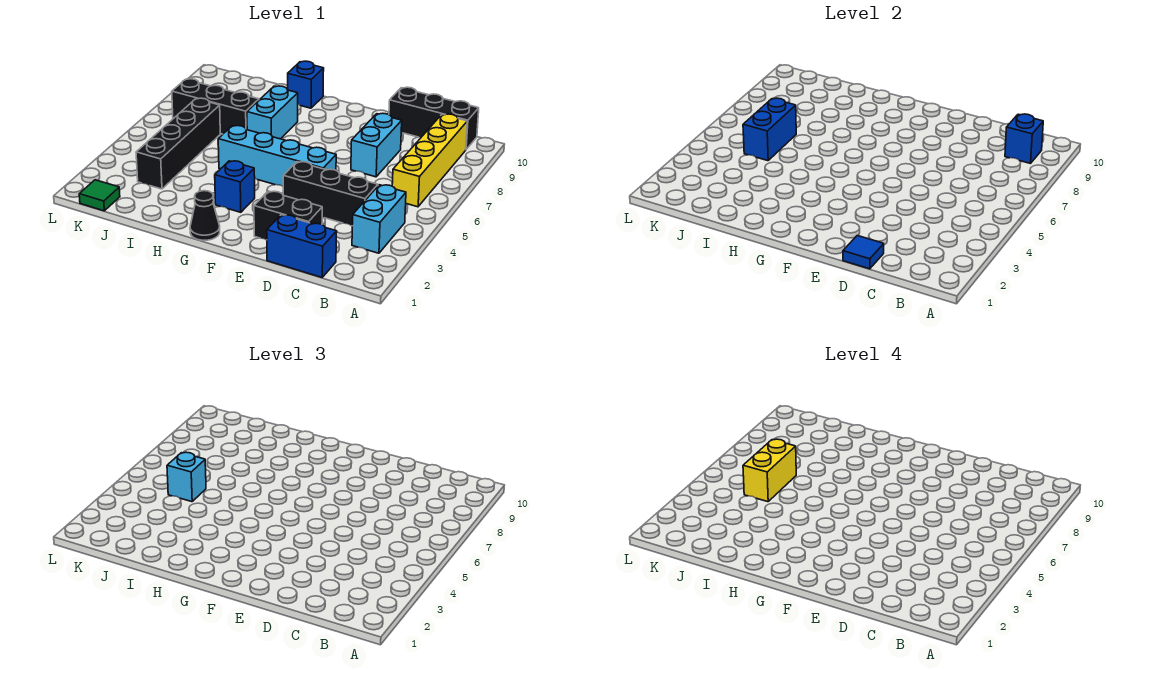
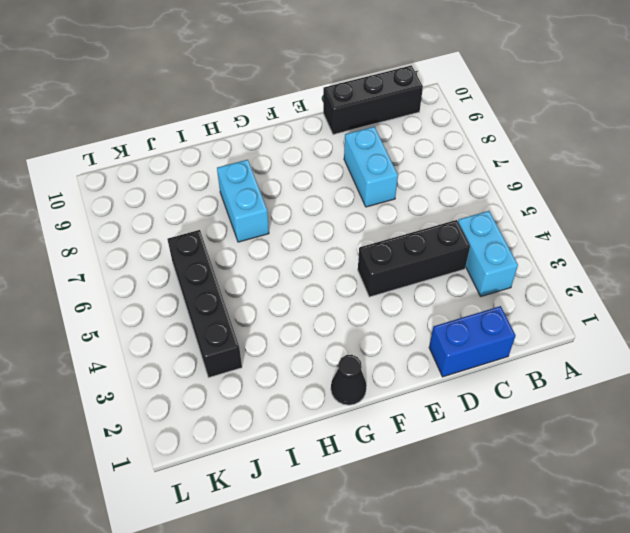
none -> yellow brick B6:B9 level 1
none -> black brick D2:E2 level 1
none -> cyan brick E5:H5 level 1

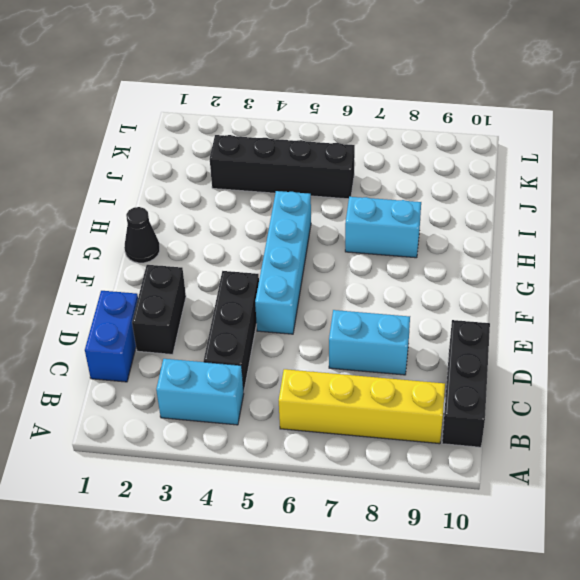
none -> blue brick G3 level 1
none -> blue brick H10 level 1
none -> black brick I7:K7 level 1

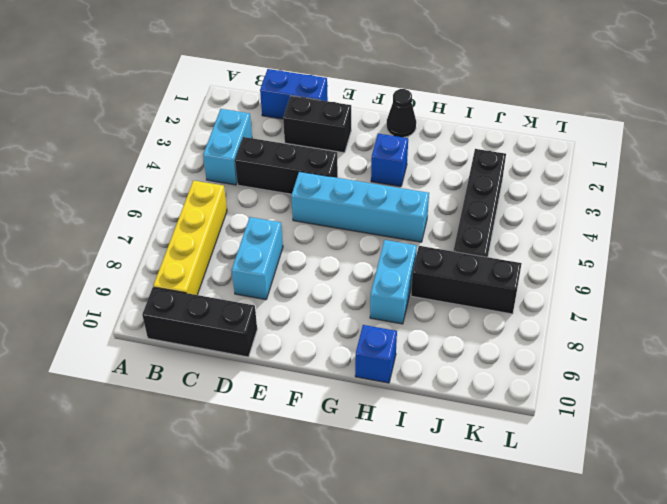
none -> green tile K1 level 1
none -> blue brick B9 level 2
none -> blue tile D1 level 2

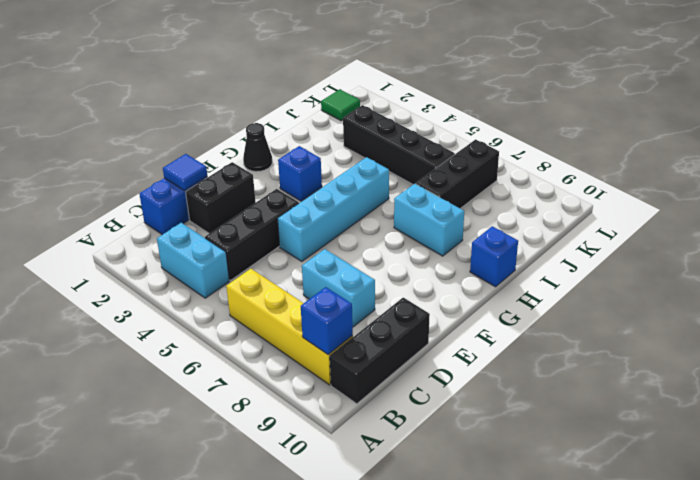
none -> blue brick J5:J6 level 2
none -> cyan brick J5 level 3
none -> yellow brick J5:J6 level 4

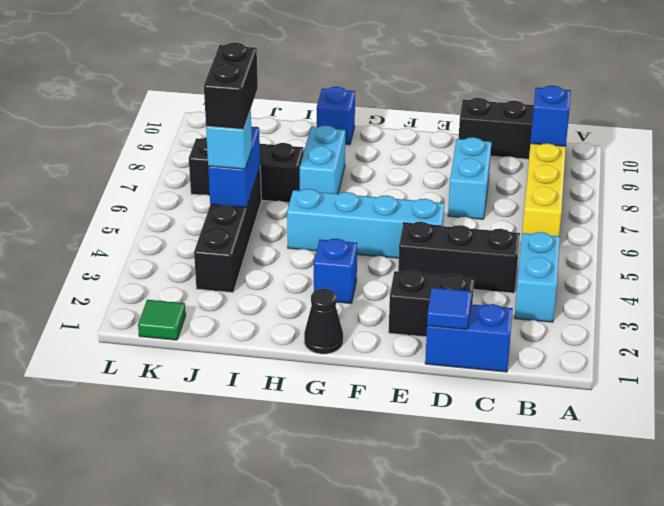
black brick J5:J6 level 4 -> yellow brick J5:J6 level 4

